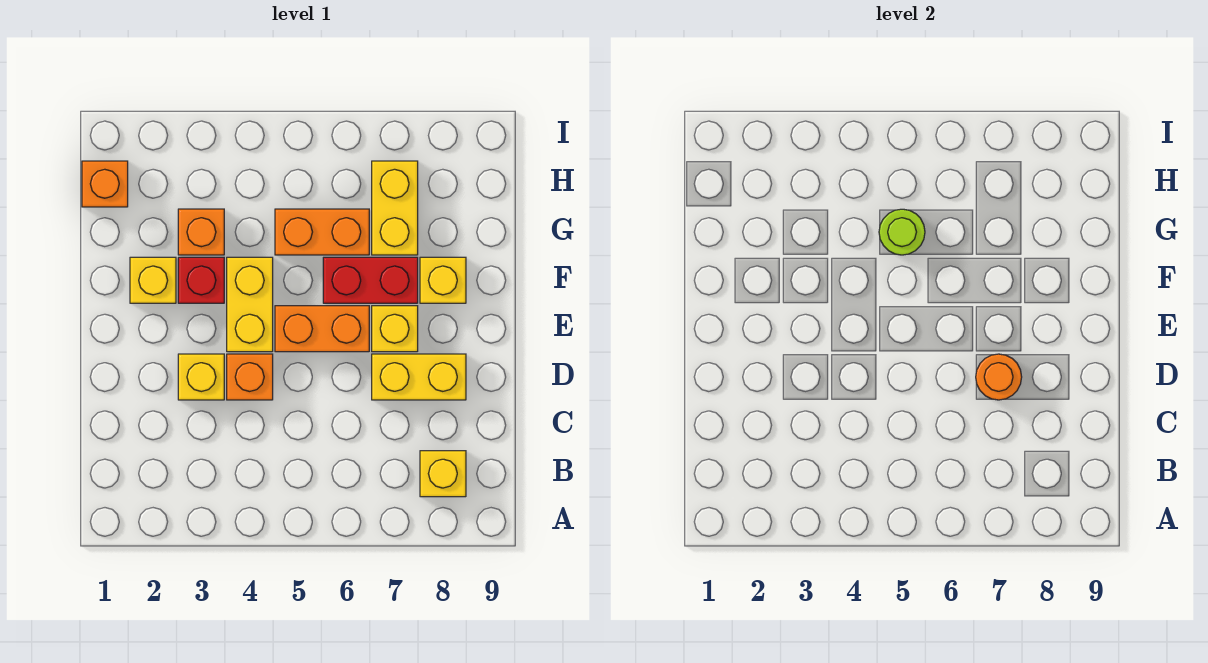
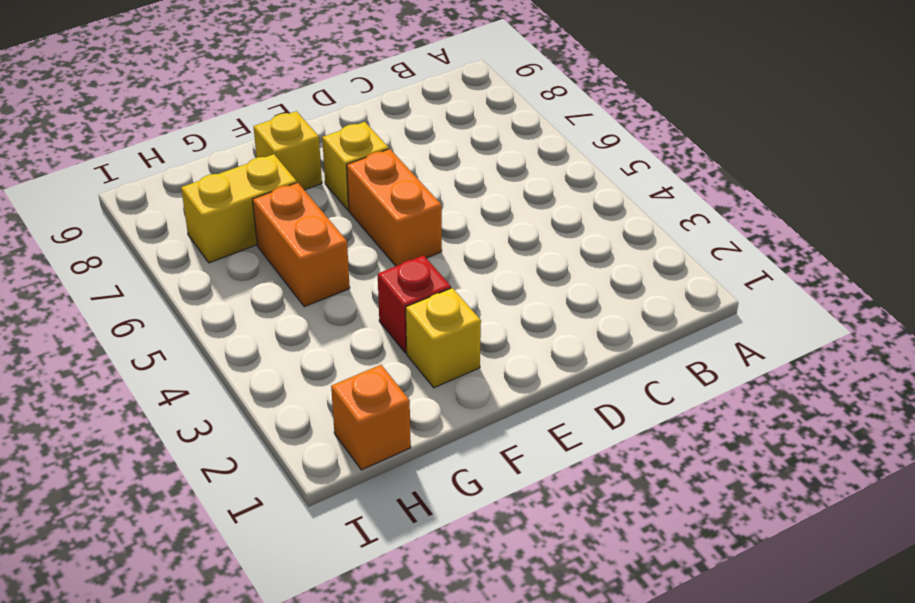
none -> yellow brick B8 level 1
none -> yellow brick D3 level 1
none -> orange brick D4 level 1

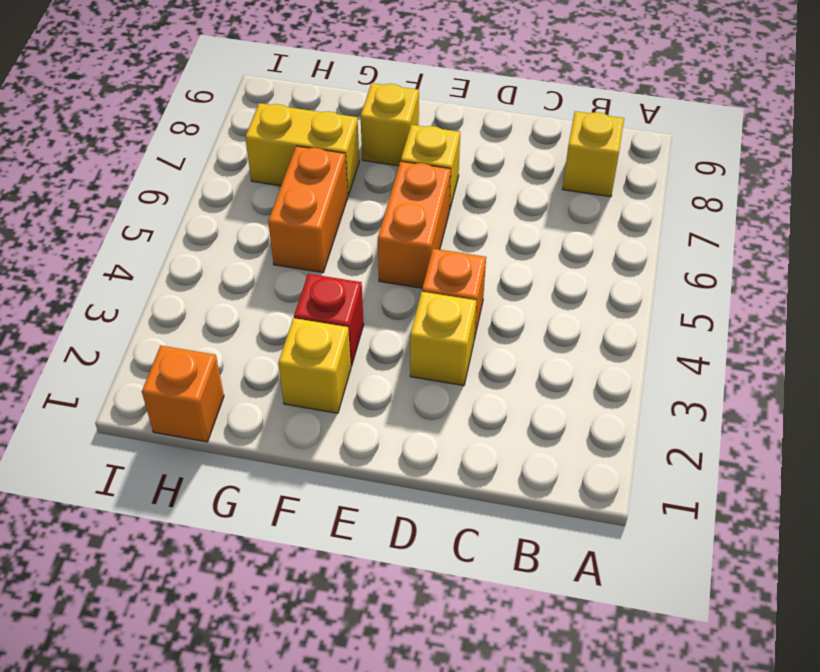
none -> yellow brick D7:D8 level 1
none -> yellow brick E4:F4 level 1
none -> red brick F6:F7 level 1

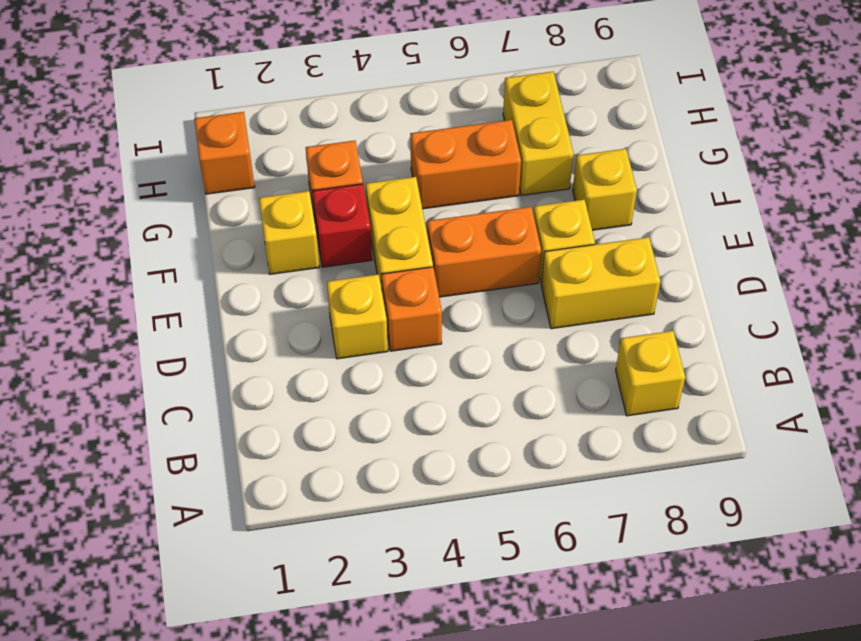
none -> red brick F6:F7 level 1
none -> orange round brick D7 level 2
none -> lime round brick G5 level 2

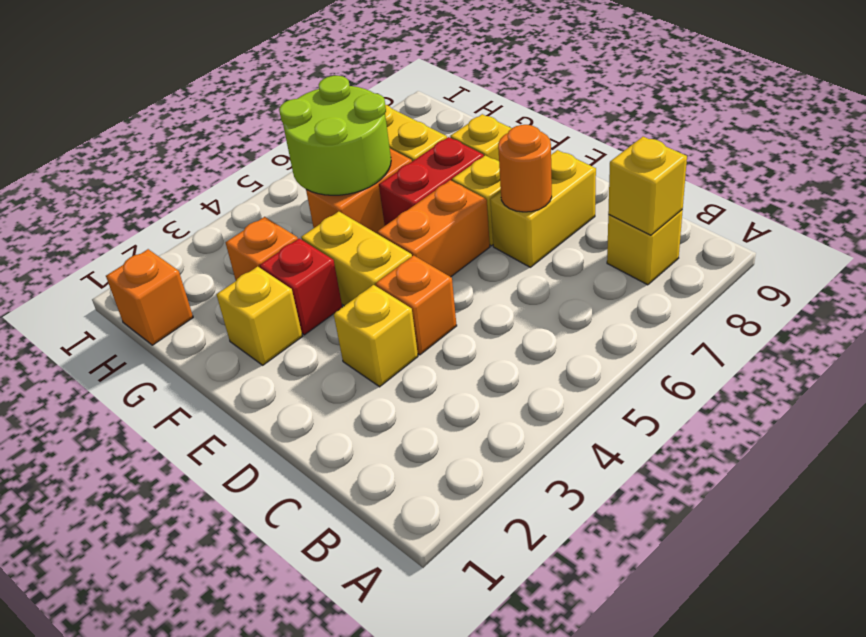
yellow brick B8 level 2 -> none
lime round brick G5:H6 level 2 -> lime round brick G5 level 2

